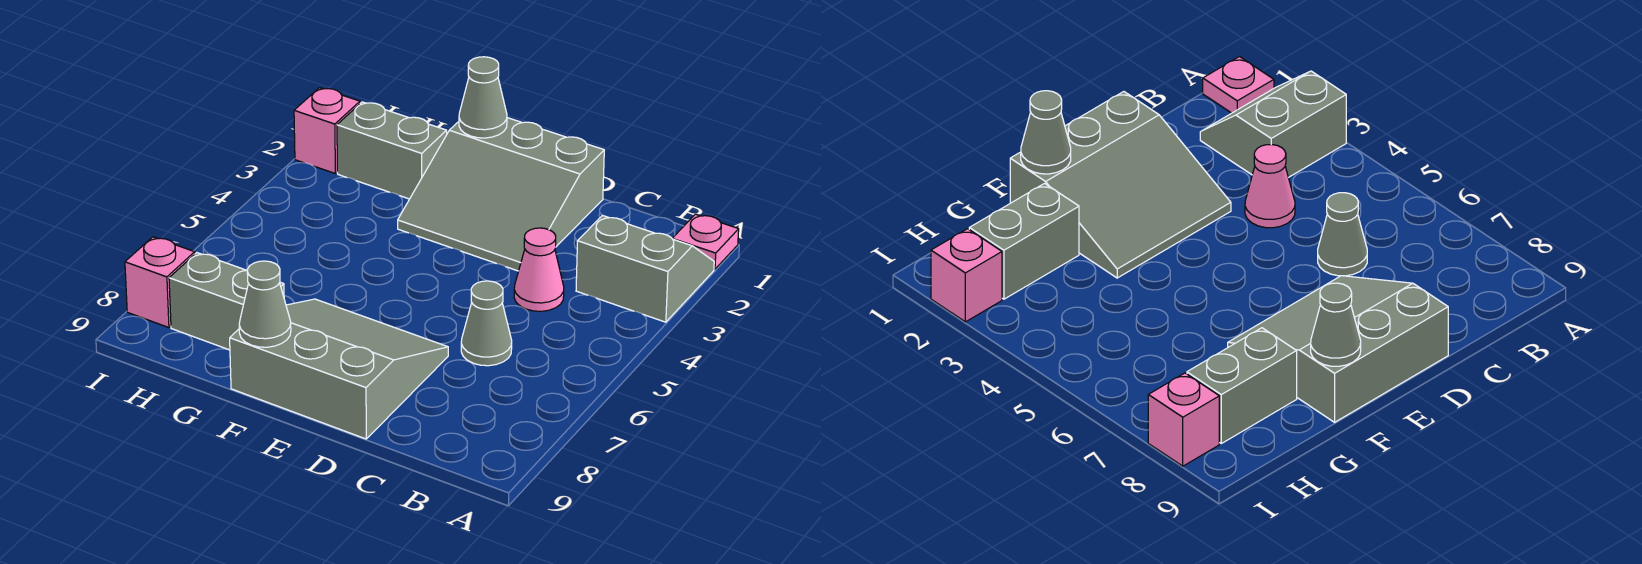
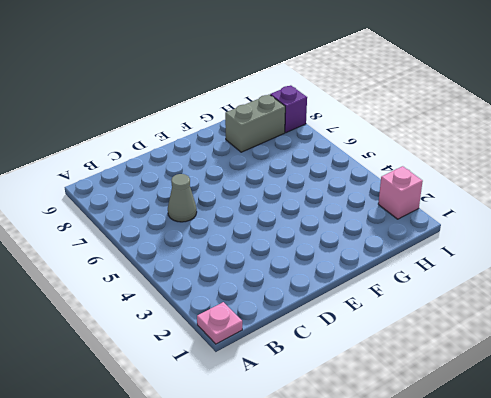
purple brick I8 level 1 -> pink brick I8 level 1
none -> grey slope A2:B3 level 1 top 3
none -> pink cone C4 level 1
none -> grey slope D1:F3 level 1 top 1

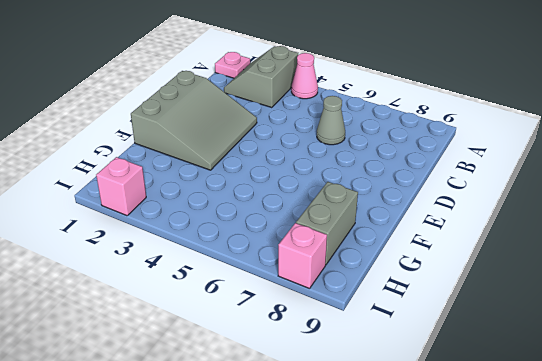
pink cone A4 level 1 -> pink cone C4 level 1
none -> grey slope D7:F9 level 1 top 9
none -> grey brick G2:H2 level 1
none -> grey cone F1 level 2

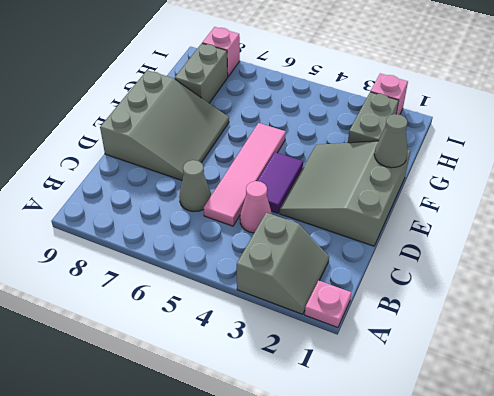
pink tile C5:F5 level 1 -> none
purple tile D4:E4 level 1 -> none
none -> grey cone F9 level 2

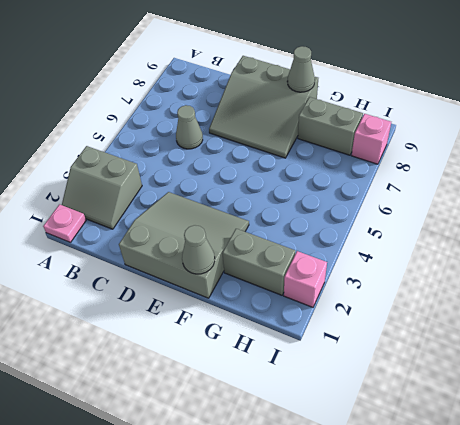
none -> pink cone C4 level 1

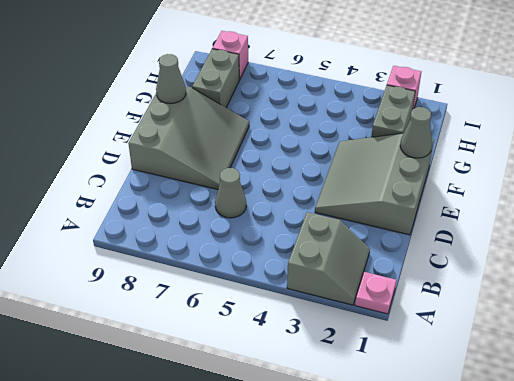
none -> pink cone C4 level 1

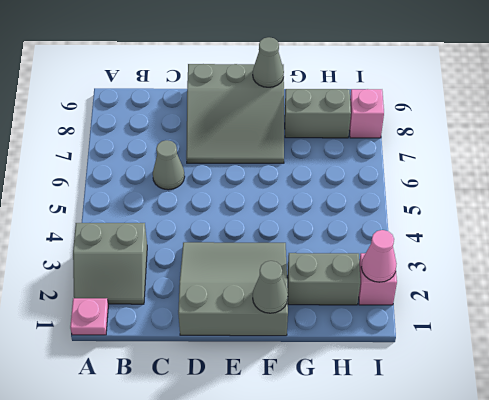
pink cone I2 level 2 -> pink cone C4 level 1

